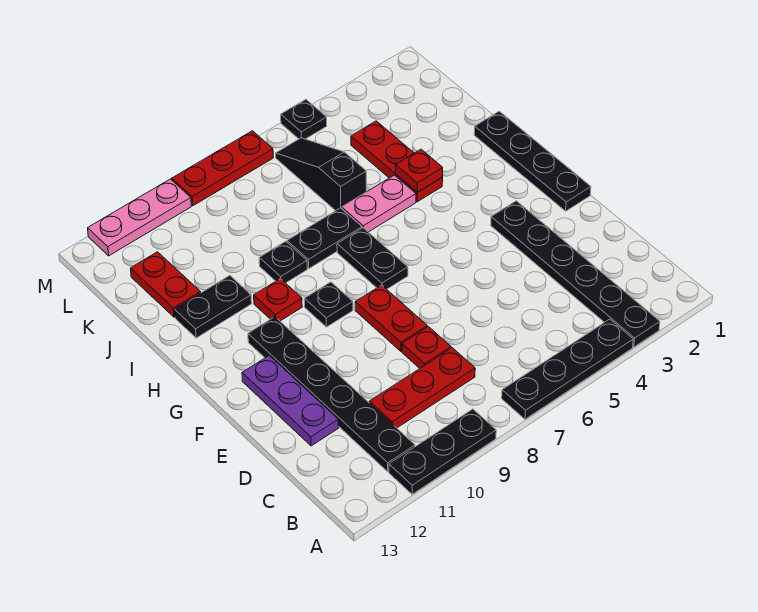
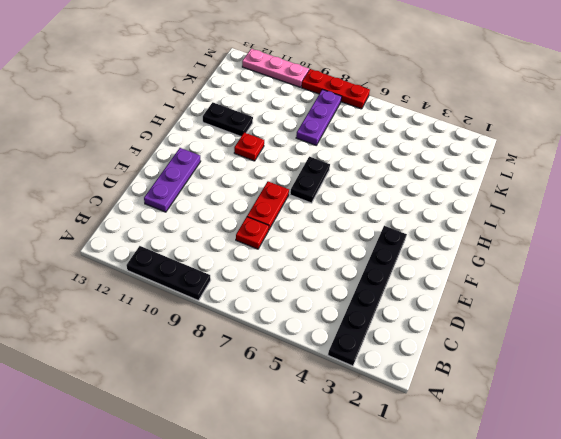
purple plate J8:L8 level 1 -> none
none -> black plate A4:A7 level 1
none -> black plate B11:G11 level 1
none -> red plate C8:C10 level 1

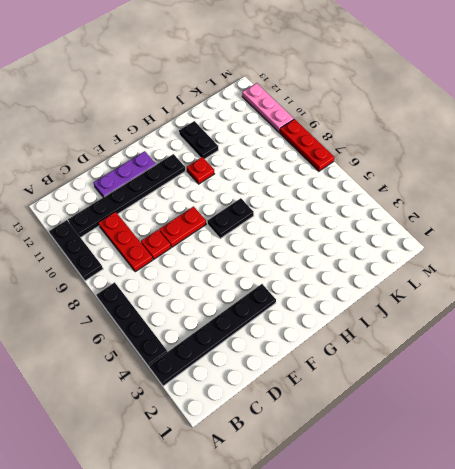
none -> black plate F1:I1 level 1
none -> black plate G9 level 1
none -> red plate I4:K4 level 1

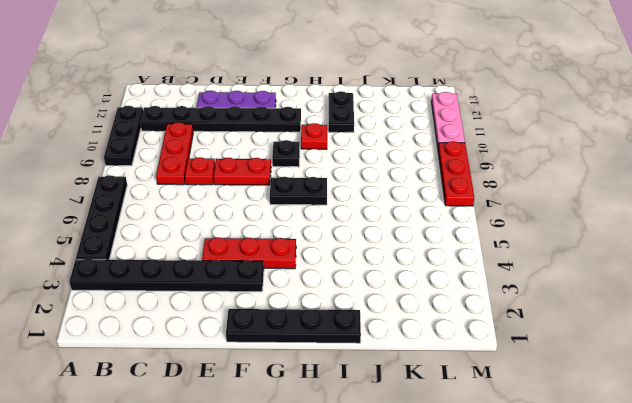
red plate E4:G4 level 1 -> red plate I4:K4 level 1
none -> pink plate I5:I6 level 1
none -> black plate I7:I8 level 1
none -> black plate I9 level 1

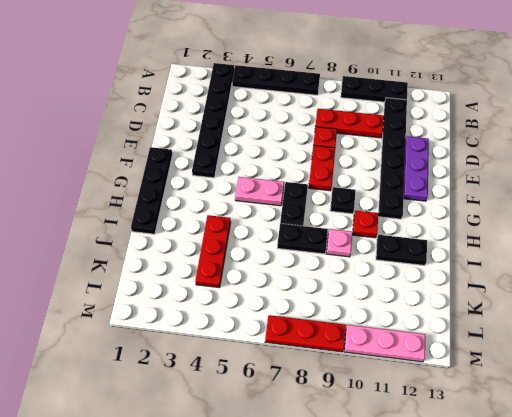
pink plate G5:G6 level 1 -> pink plate I5:I6 level 1
pink plate I9 level 1 -> black plate I9 level 1
none -> black slope J6:L6 level 1 top J
none -> red plate J12:K12 level 1
none -> black plate M5 level 1

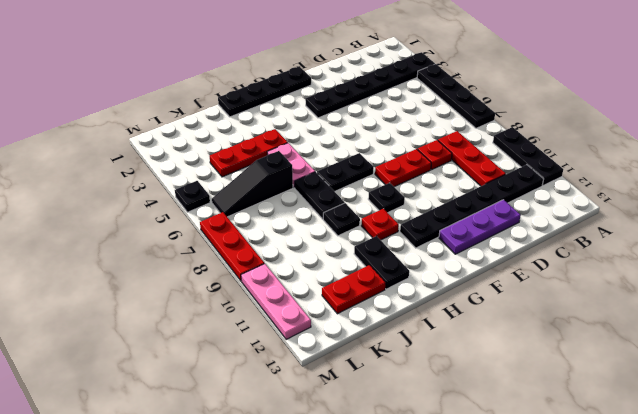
none -> red plate I4 level 2

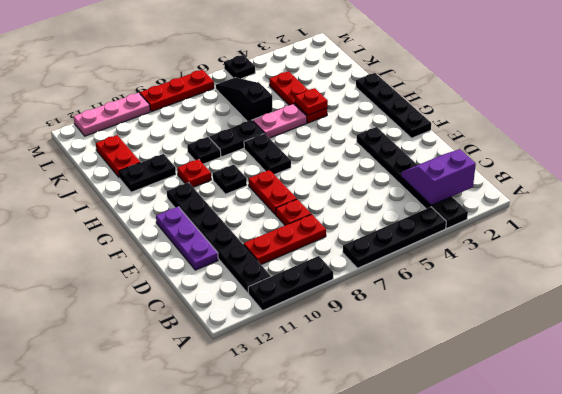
purple slope B2:C3 level 2 top B -> none

